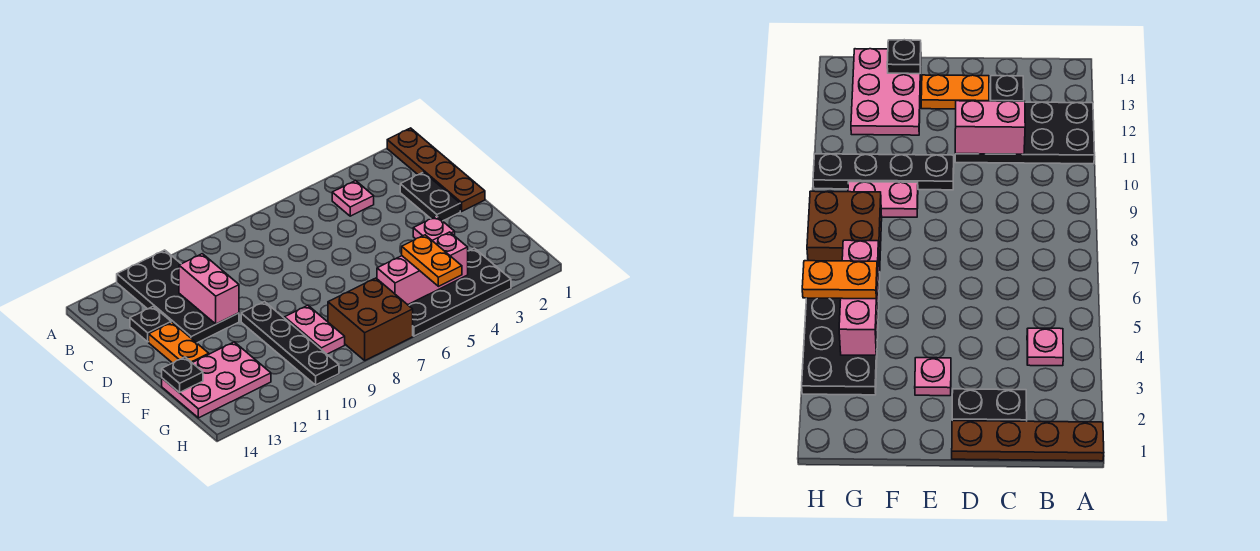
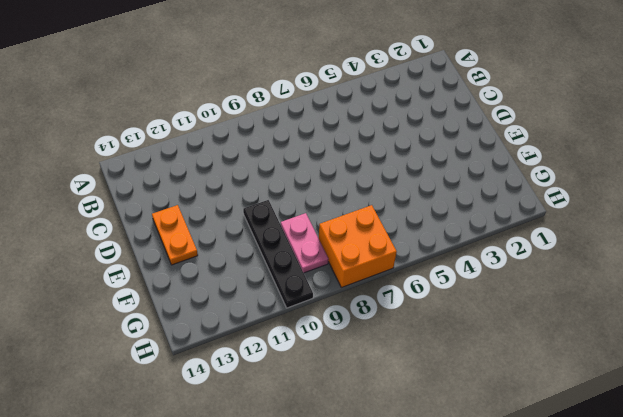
orange brick G7:H8 level 1 -> brown brick G7:H8 level 1
none -> brown plate A1:D1 level 1
none -> black plate A11:D12 level 1
none -> pink plate B4 level 1

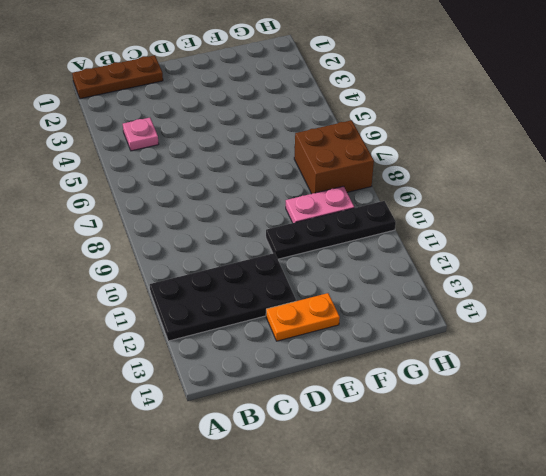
brown plate A1:C1 level 1 -> brown plate A1:D1 level 1
none -> black plate C2:D2 level 1
none -> black plate C13 level 1
none -> pink plate E3 level 1

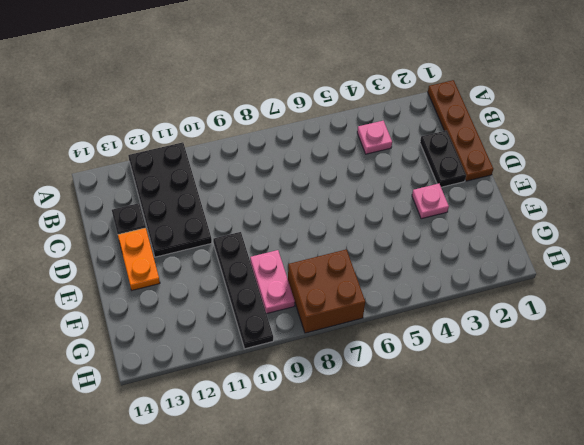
none -> pink plate F12:G14 level 1
none -> black plate G3:H6 level 1
none -> pink brick C11:D11 level 2

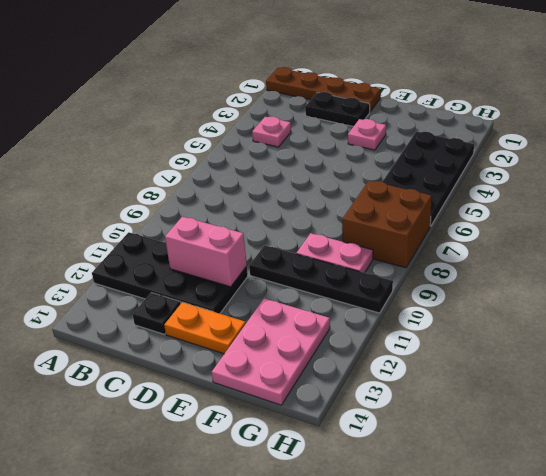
none -> black plate F14 level 2
none -> pink brick G4:G6 level 2
none -> orange plate G5:H5 level 3

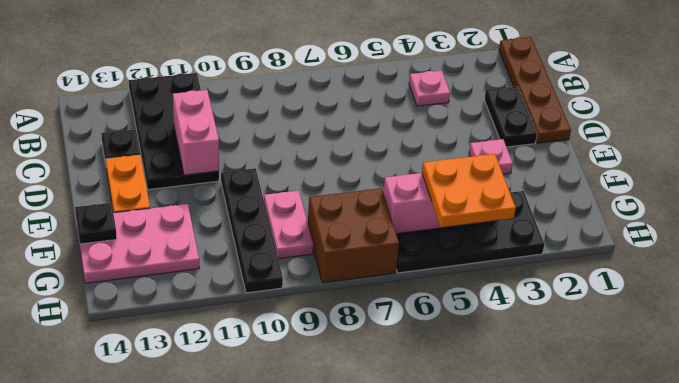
orange plate G4:H5 level 3 -> orange plate G5:H5 level 3

